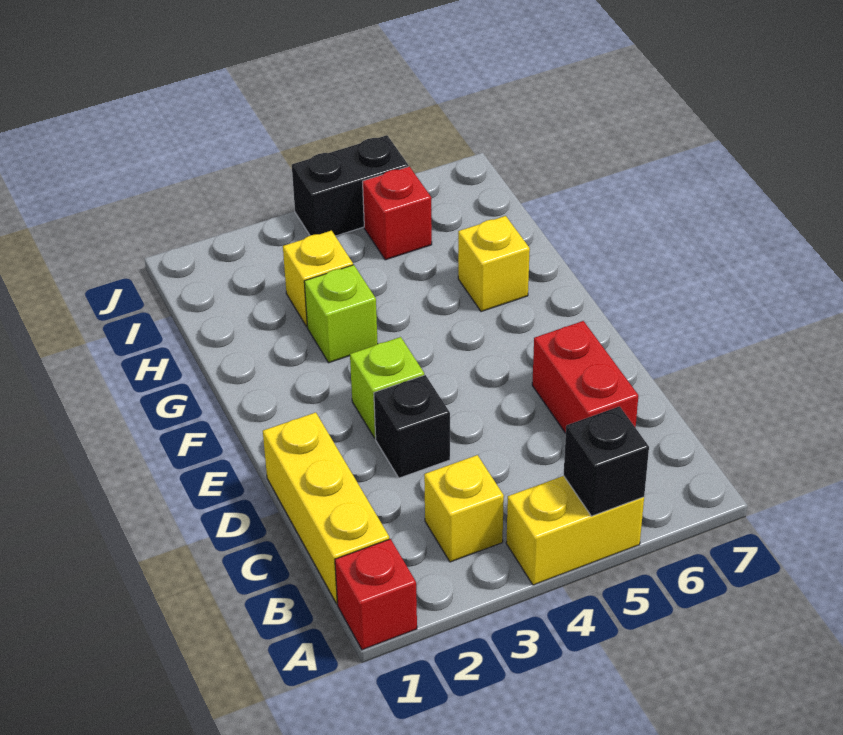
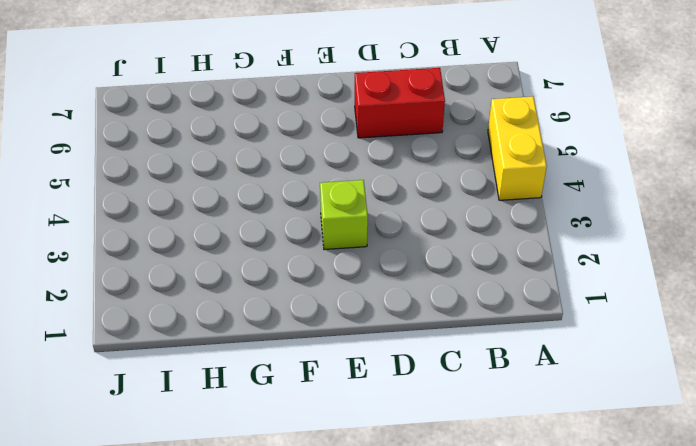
none -> red brick A1 level 1
none -> yellow brick B1:D1 level 1
none -> yellow brick B3 level 1

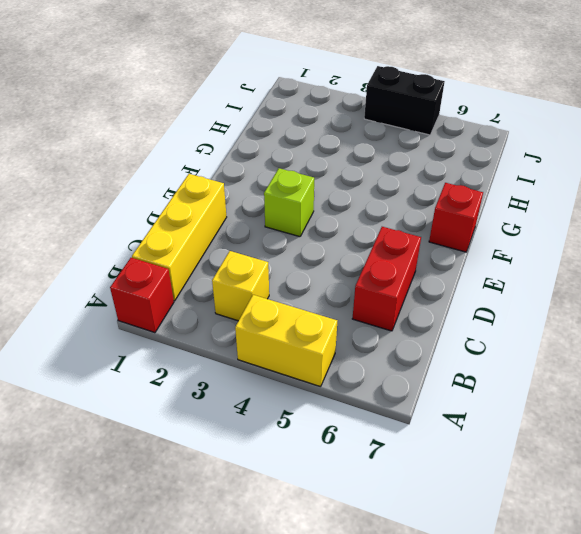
red brick F7 level 1 -> red brick I5 level 1
none -> black brick D3 level 1
none -> lime brick G3 level 1
none -> yellow brick G6 level 1

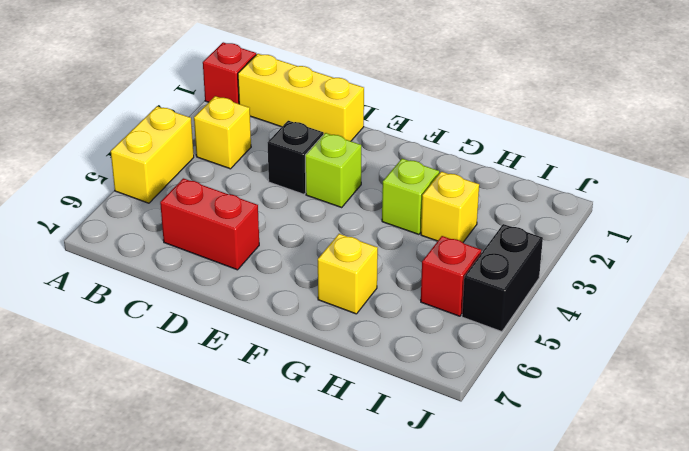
none -> black brick A5 level 2

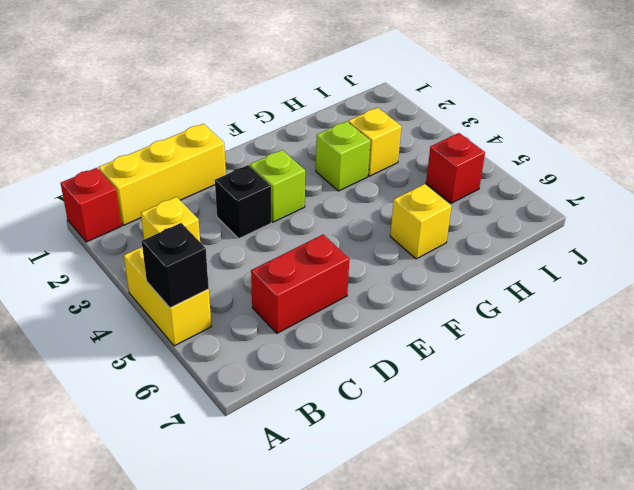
none -> black brick J4:J5 level 1

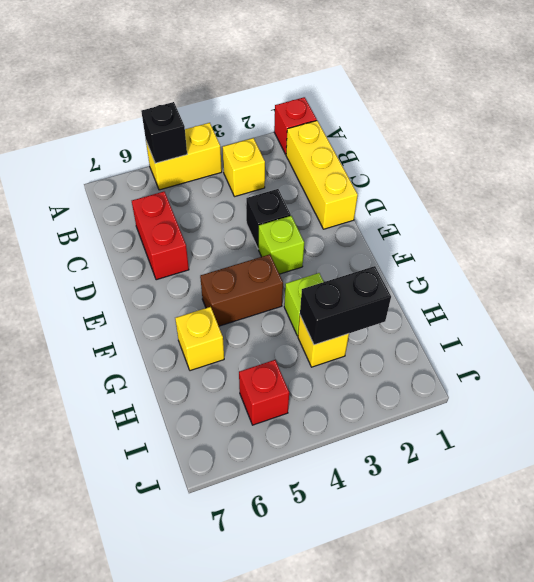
brown brick F4:F5 level 1 -> none
black brick H2:H3 level 2 -> black brick J4:J5 level 1

